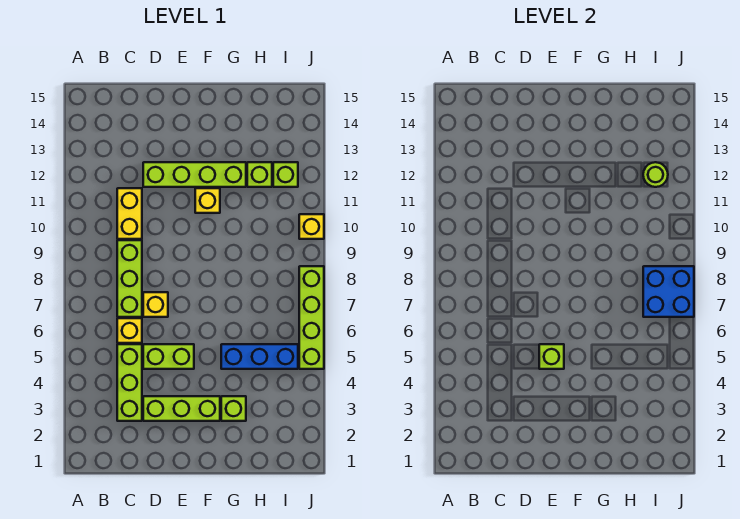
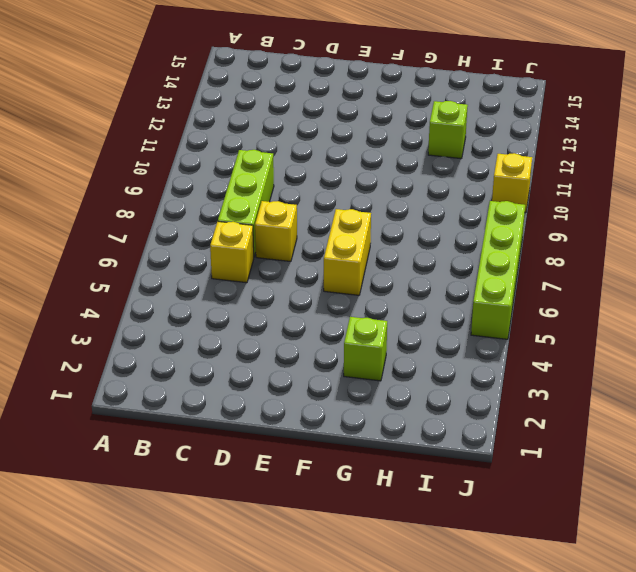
yellow brick F6:F7 level 1 -> yellow brick C10:C11 level 1
none -> lime brick C3:C5 level 1
none -> lime brick D3:F3 level 1
none -> lime brick D5:E5 level 1

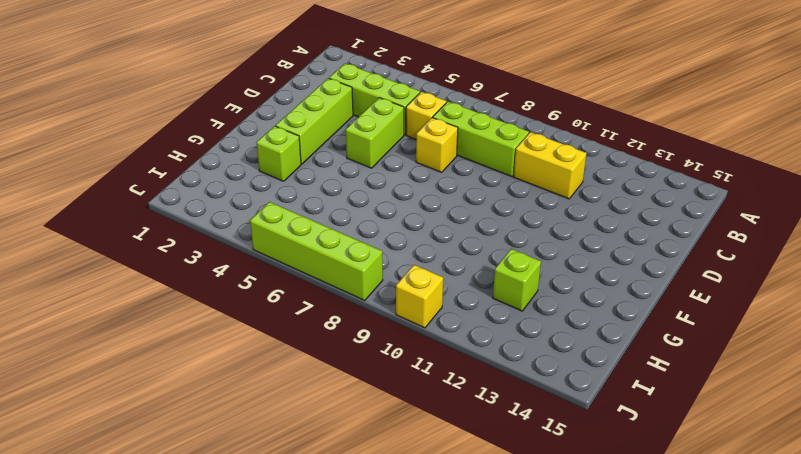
none -> lime brick D12:G12 level 1
none -> yellow brick F11 level 1
none -> blue brick G5:I5 level 1

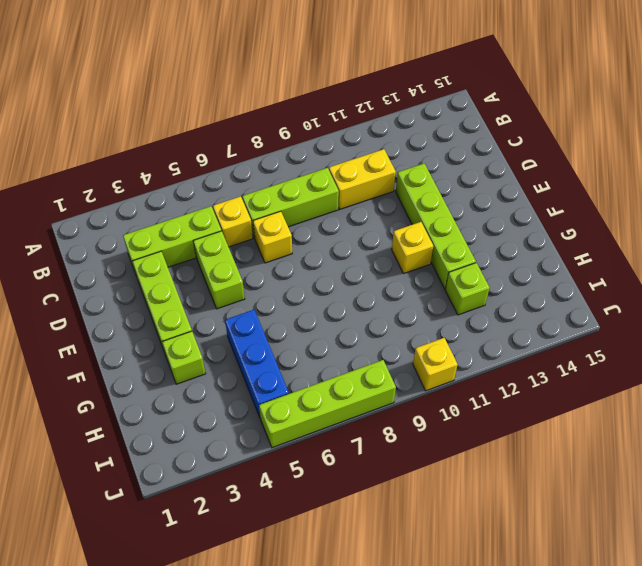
none -> lime brick I12 level 1
none -> lime brick E5 level 2
none -> blue brick I7:J8 level 2

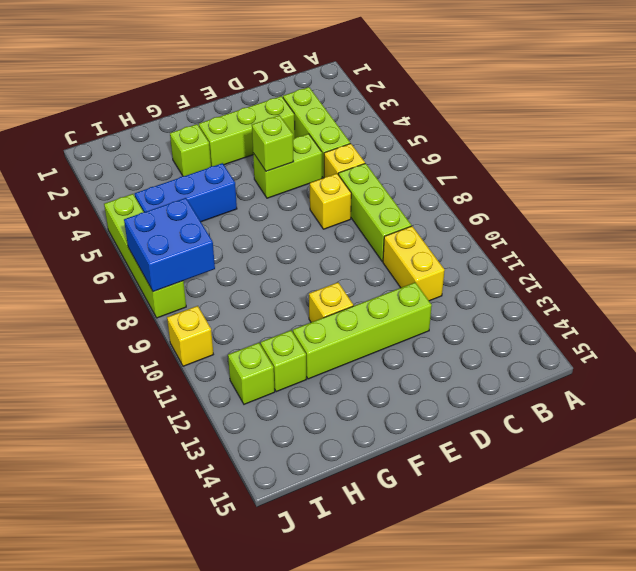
none -> lime round brick I12 level 2

